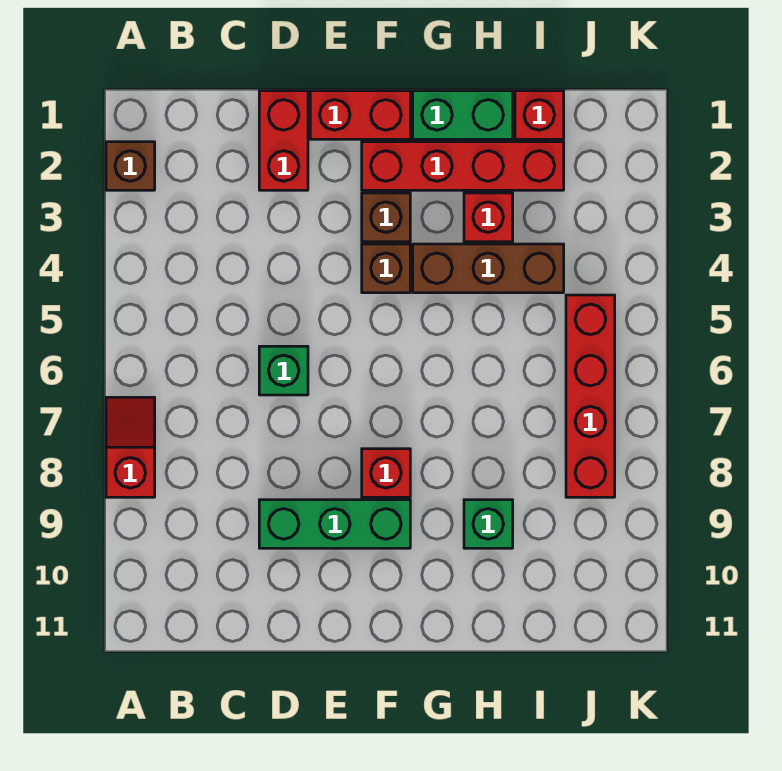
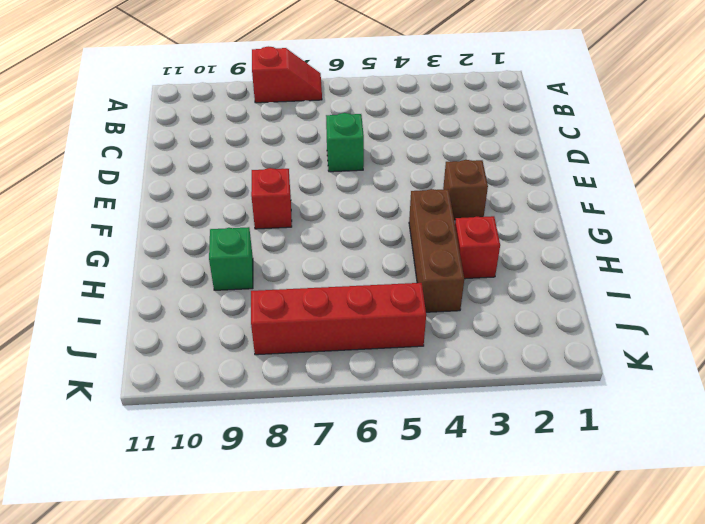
none -> brown brick A2 level 1
none -> red brick D1:D2 level 1
none -> green brick D9:F9 level 1

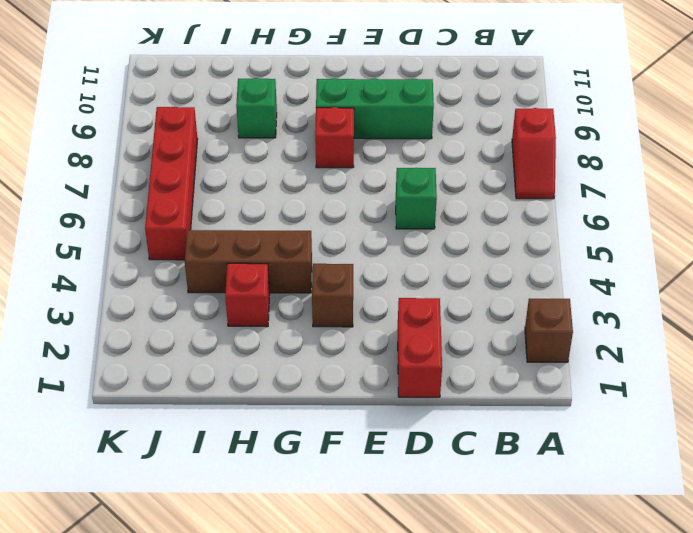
none -> red brick E1:F1 level 1
none -> red brick F2:I2 level 1
none -> brown brick F4 level 1

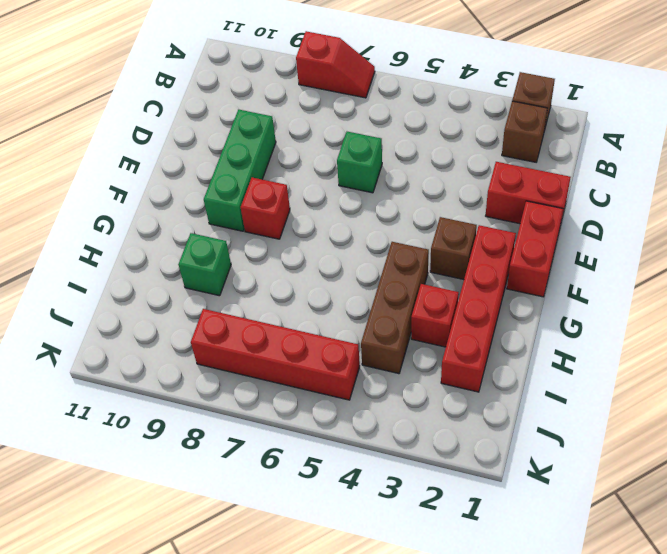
brown brick B2 level 1 -> brown brick F4 level 1
none -> green brick G1:H1 level 1
none -> red brick I1 level 1

